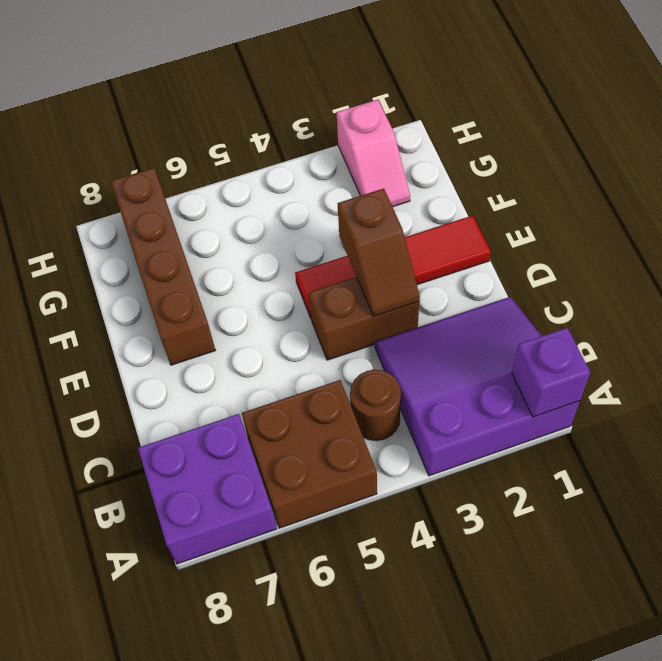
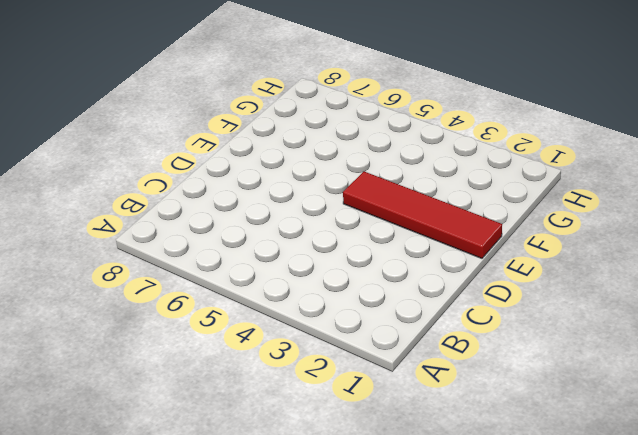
none -> purple slope A1:C3 level 1 top A
none -> brown brick A5:B6 level 1

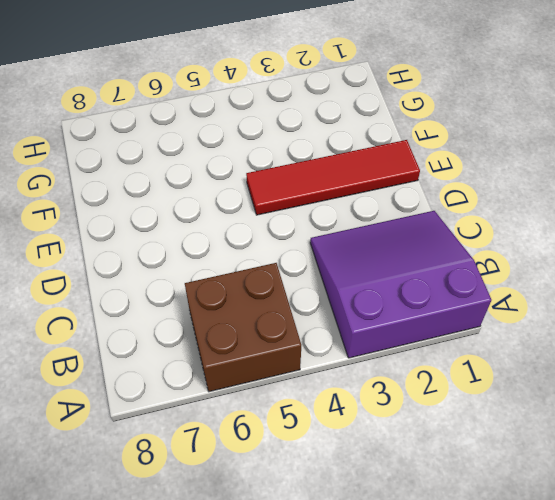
none -> purple brick A7:B8 level 1
none -> brown round brick B4 level 1

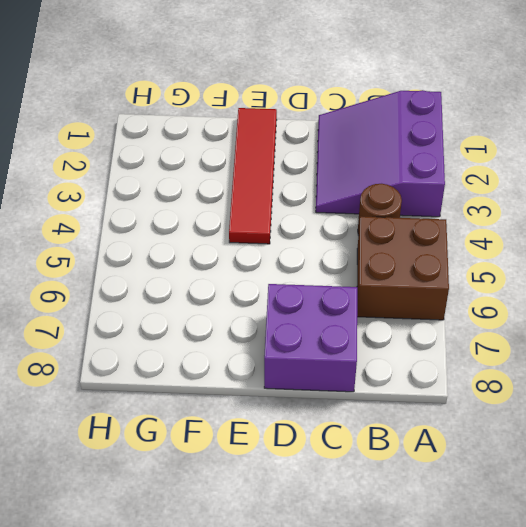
purple brick C7:D8 level 1 -> purple brick A7:B8 level 1
none -> brown brick D3:D4 level 1
none -> brown brick E7:H7 level 1

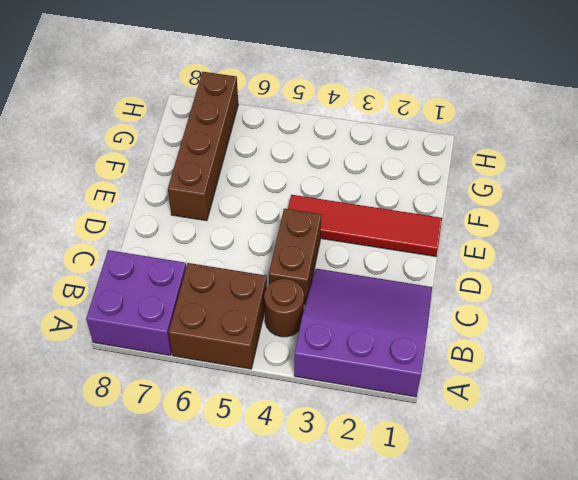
brown brick C4:D4 level 1 -> brown brick D3:D4 level 1
none -> pink slope G2:H2 level 1 top H
none -> purple brick A1 level 2

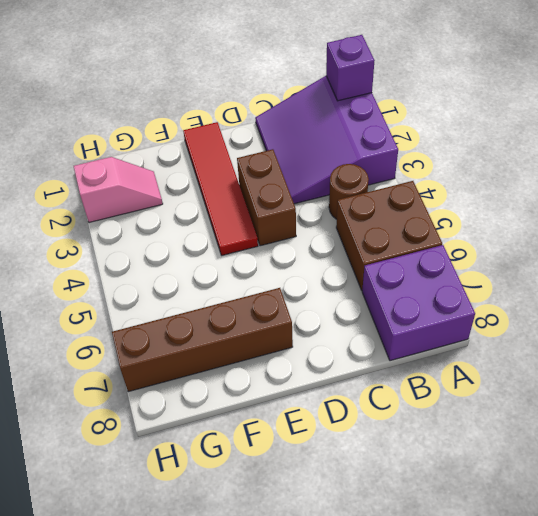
none -> brown slope D3:E3 level 2 top E

